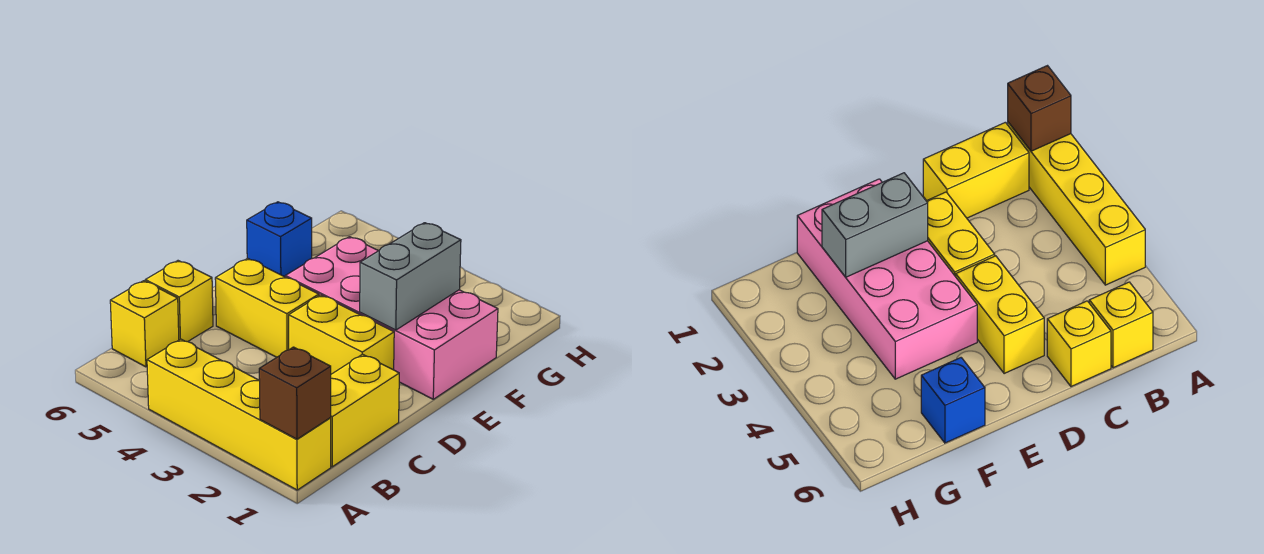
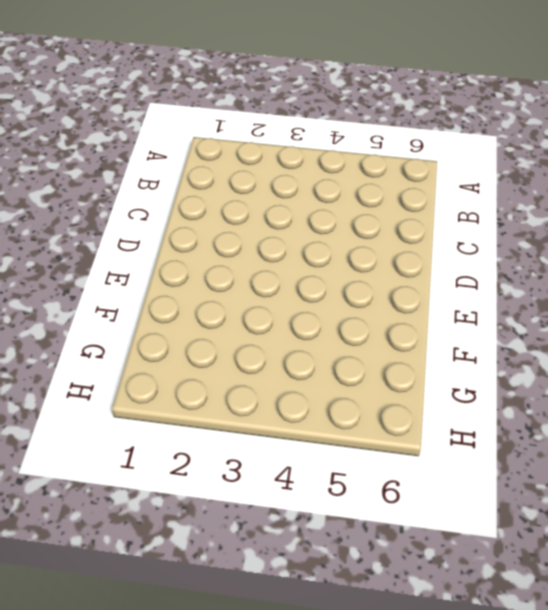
none -> yellow brick A1:A4 level 1
none -> yellow brick B1:C1 level 1

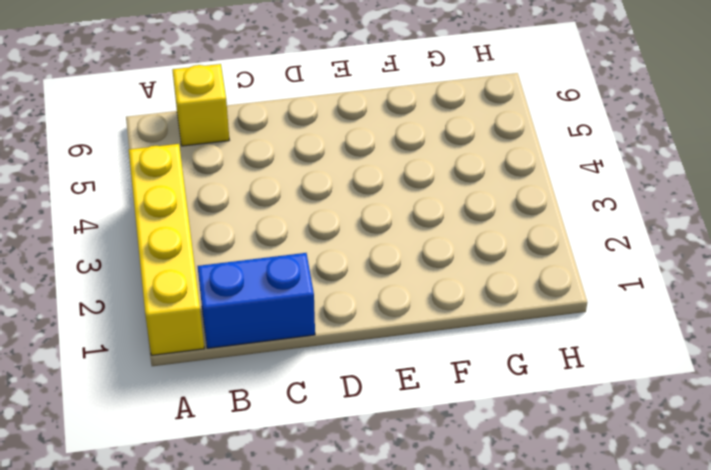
blue brick B1:C1 level 1 -> yellow brick B1:C1 level 1
none -> yellow brick C6 level 1
none -> yellow brick D2:D3 level 1

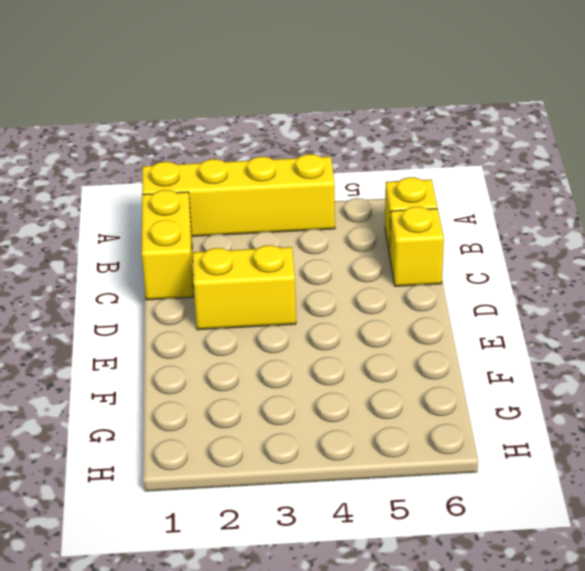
none -> yellow brick D4:D5 level 1
none -> pink brick E1:F4 level 1

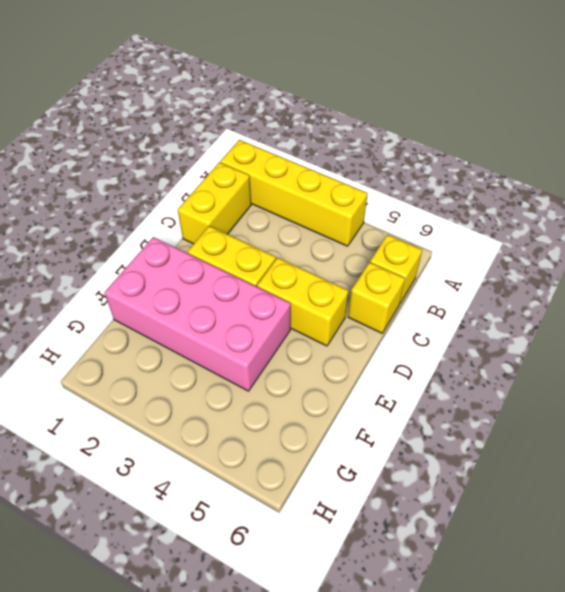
none -> blue brick F6 level 1
none -> brown brick A1 level 2

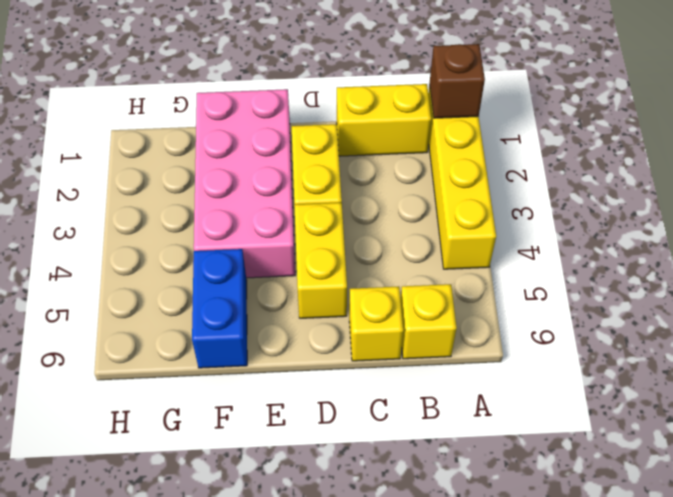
blue brick F5:F6 level 1 -> blue brick F6 level 1
none -> grey brick E2:F2 level 2

